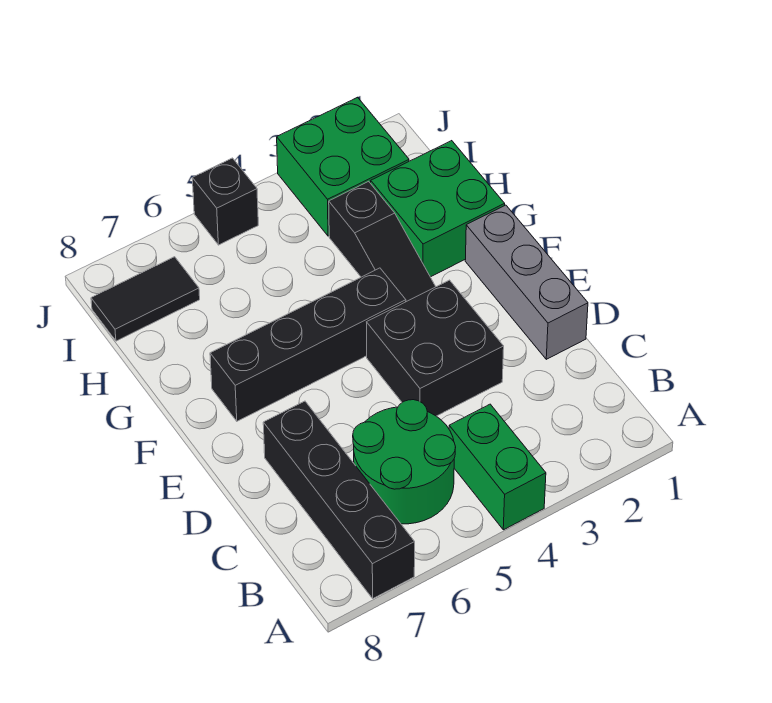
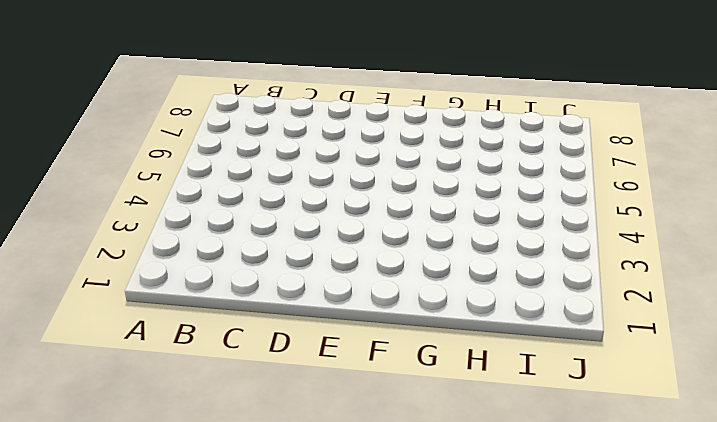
none -> green brick A4:B4 level 1
none -> black brick A7:D7 level 1

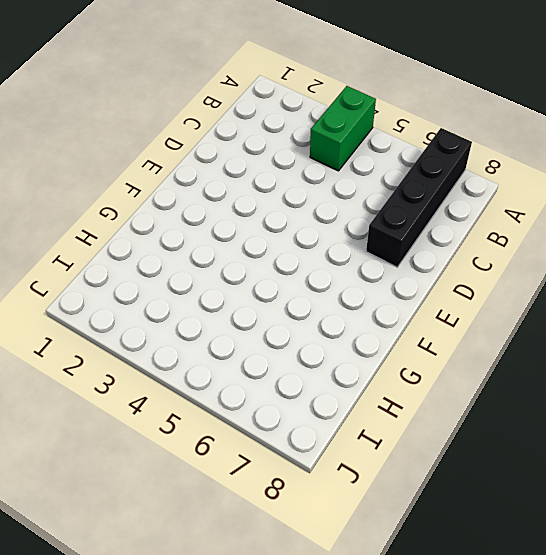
none -> green round brick B5:C6 level 1
none -> grey brick D1:F1 level 1

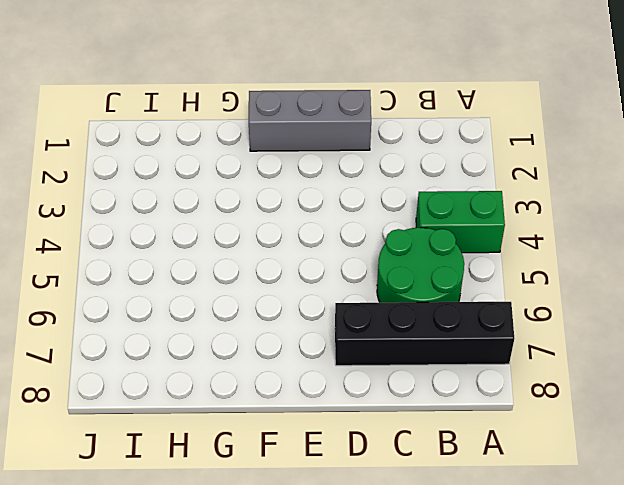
none -> black brick D3:E4 level 1
none -> black slope F3:H3 level 1 top H

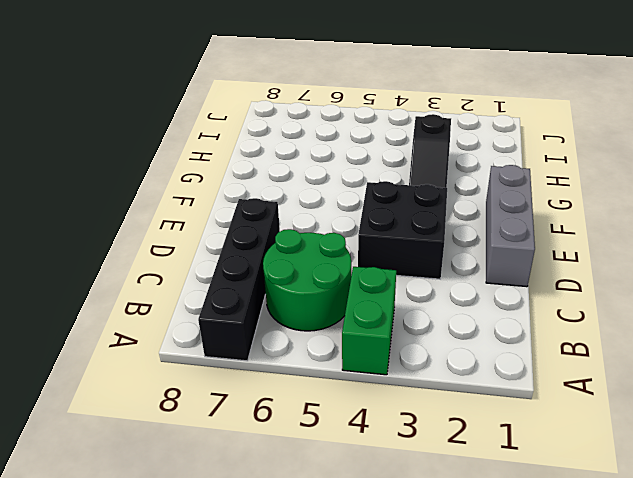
none -> black brick F4:F7 level 1
none -> green brick G1:H2 level 1

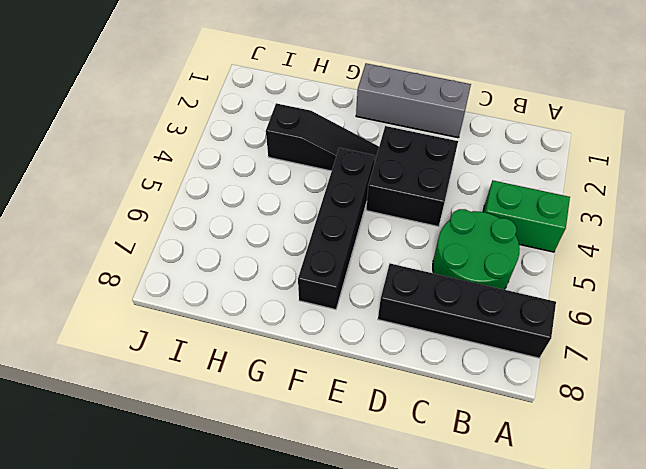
none -> green brick G1:H2 level 1
none -> green brick I2:J3 level 1

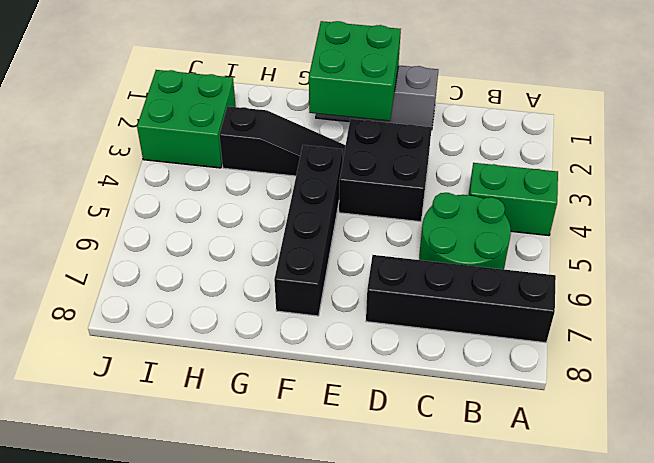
green brick E1:F2 level 2 -> green brick G1:H2 level 1
none -> black tile I7:I8 level 1
none -> black brick J5 level 1

